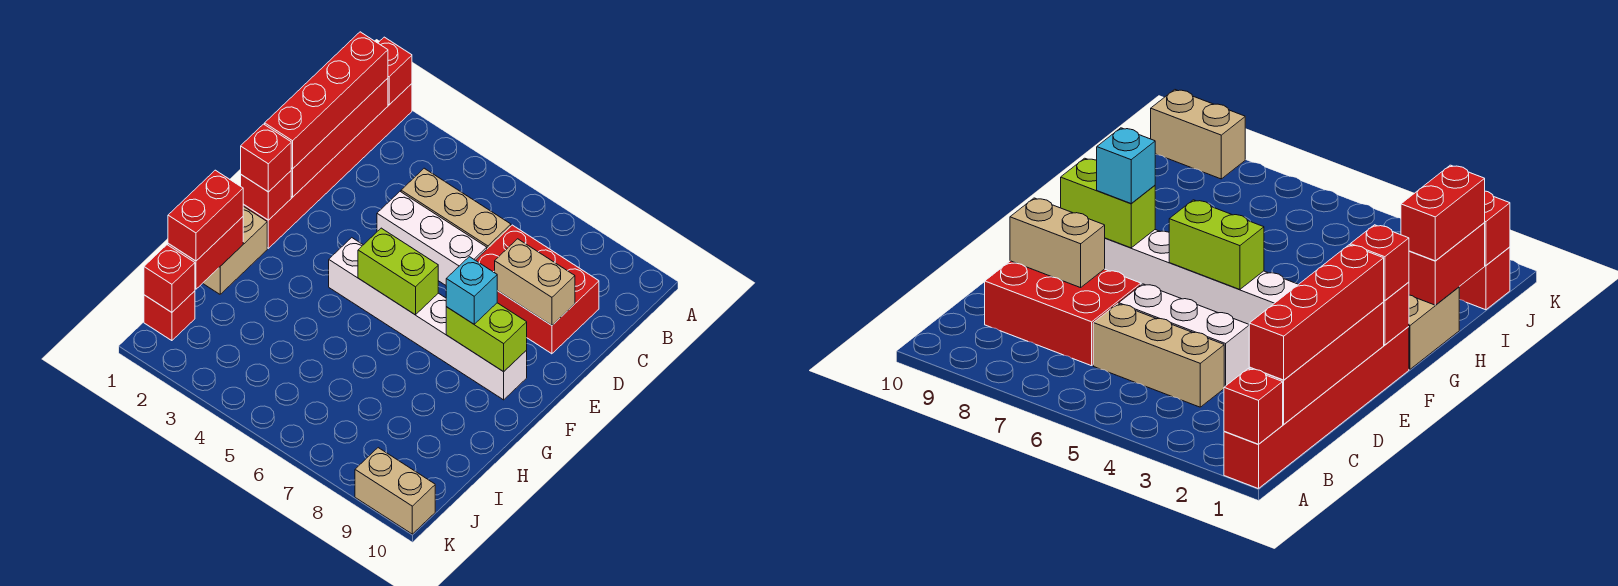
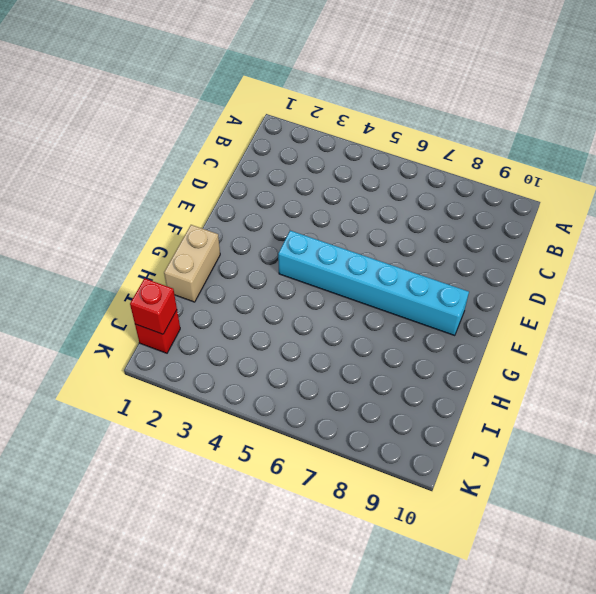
cyan brick F4:F9 level 1 -> white brick F4:F9 level 1
none -> red brick A1:F1 level 1
none -> tan brick C4:C6 level 1
none -> red brick C7:D9 level 1

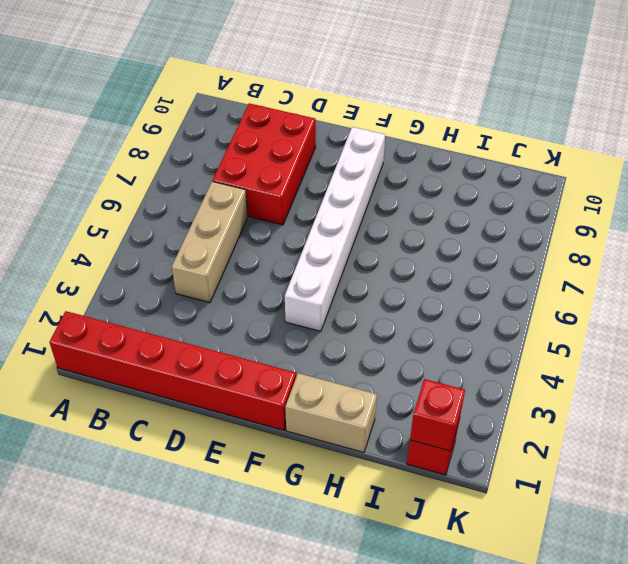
none -> white brick D4:D6 level 1
none -> tan brick K9:K10 level 1
none -> red brick A1 level 2

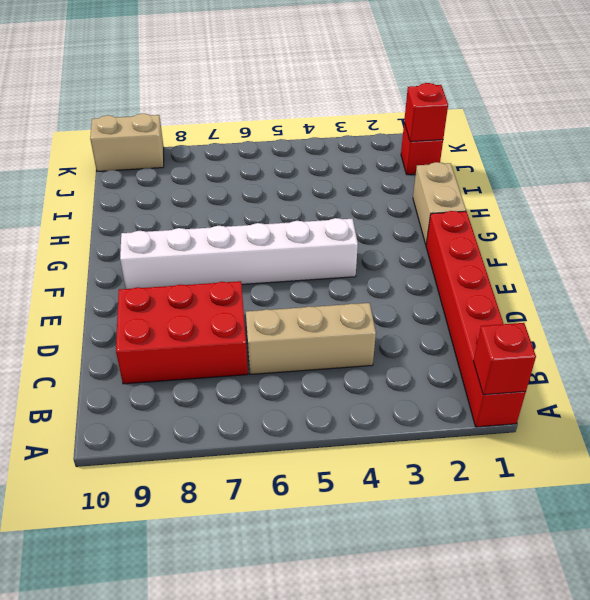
none -> white brick D4:D6 level 1
none -> red brick B1:E1 level 2
none -> tan brick D8:D9 level 2

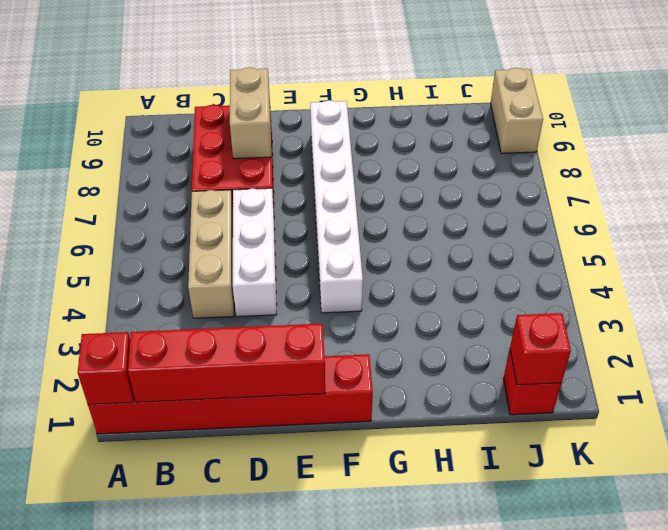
none -> tan brick G1:H1 level 1
none -> red brick F1 level 2
none -> lime brick F5:F6 level 2

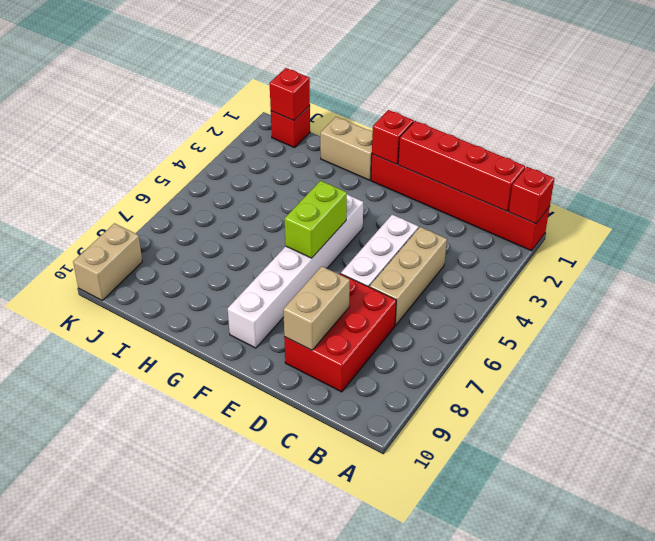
none -> lime brick F8:F9 level 2
none -> red brick H1:I1 level 2
none -> red brick B1:E1 level 3

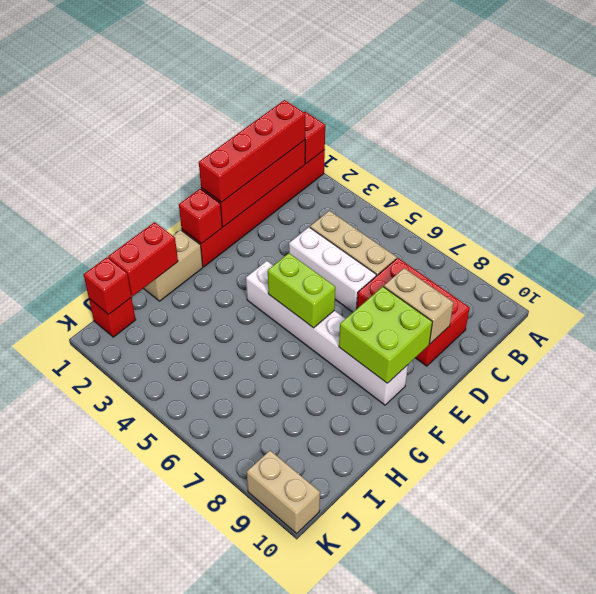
lime brick E8:F9 level 2 -> lime brick F8:F9 level 2
none -> red brick F1 level 3
none -> cyan brick F8 level 3
none -> red brick H1:I1 level 3

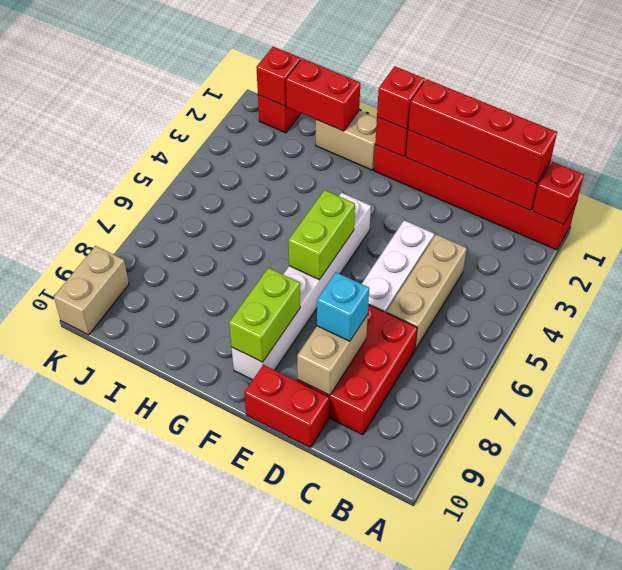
cyan brick D8 level 3 -> cyan brick F8 level 3
red brick D10:E10 level 1 -> red brick H1:I1 level 3

